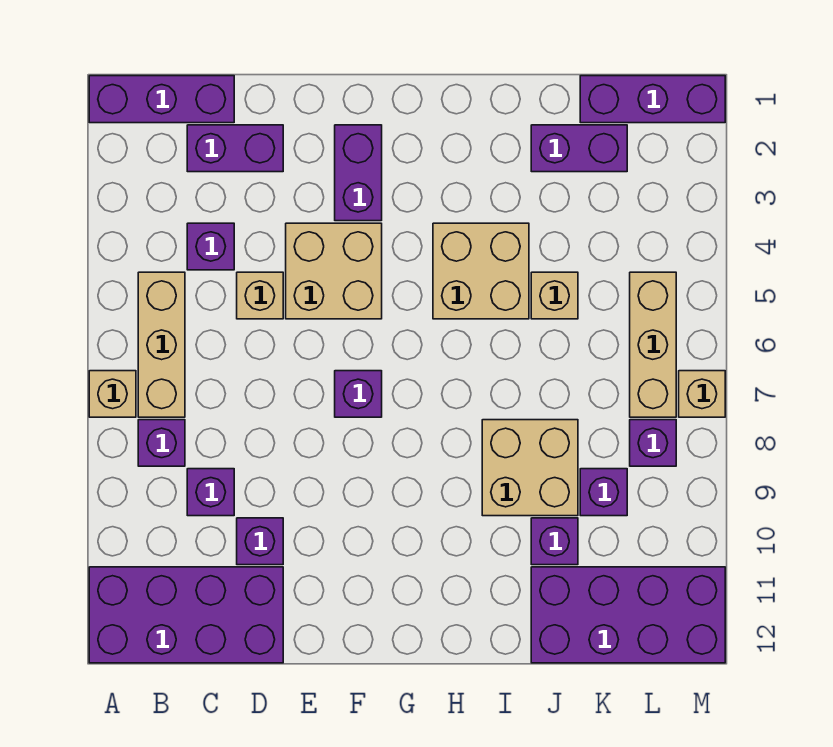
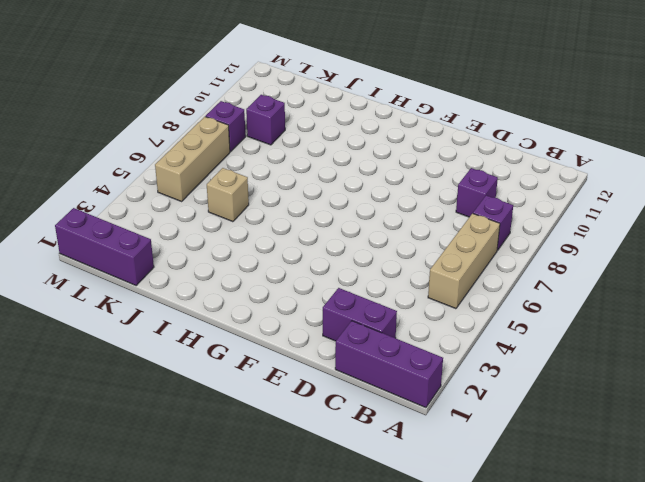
none -> tan brick A7 level 1
none -> purple brick A11:D12 level 1
none -> purple brick C4 level 1

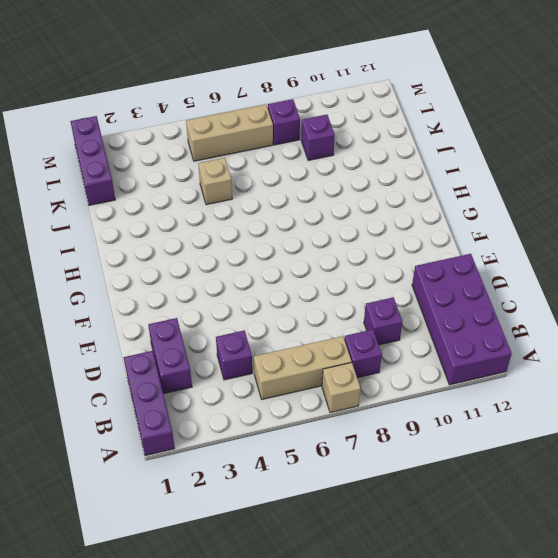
none -> tan brick D5 level 1
none -> purple brick D10 level 1
none -> tan brick E4:F5 level 1

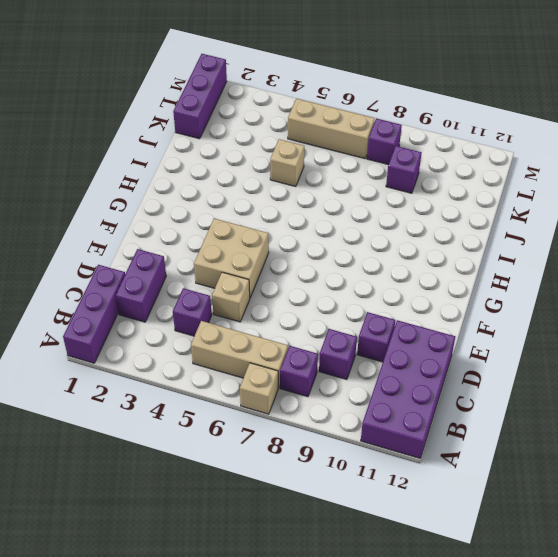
none -> purple brick F2:F3 level 1
none -> purple brick F7 level 1
none -> tan brick H4:I5 level 1

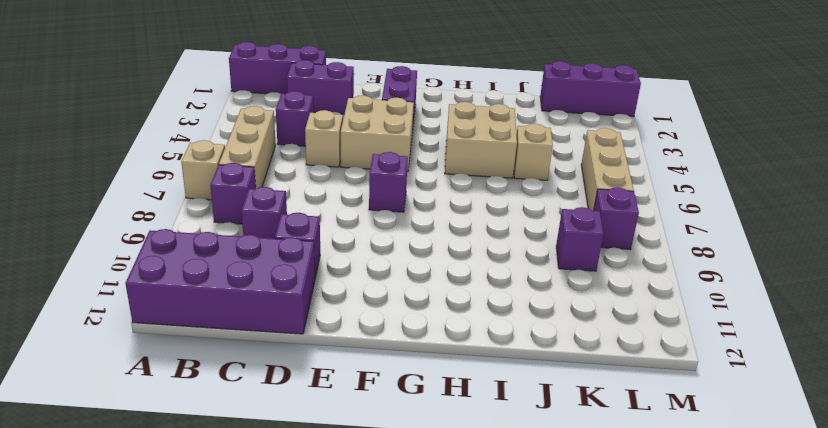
none -> tan brick I8:J9 level 1
none -> purple brick J2:K2 level 1
none -> purple brick J10 level 1

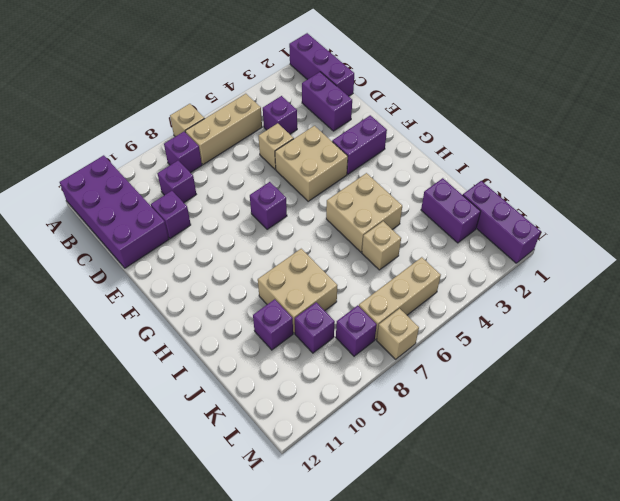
none -> purple brick J11:M12 level 1

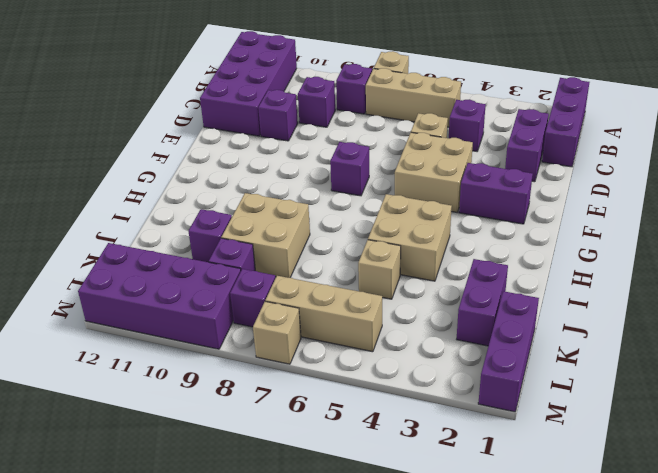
purple brick L9:M12 level 1 -> purple brick J11:M12 level 1

